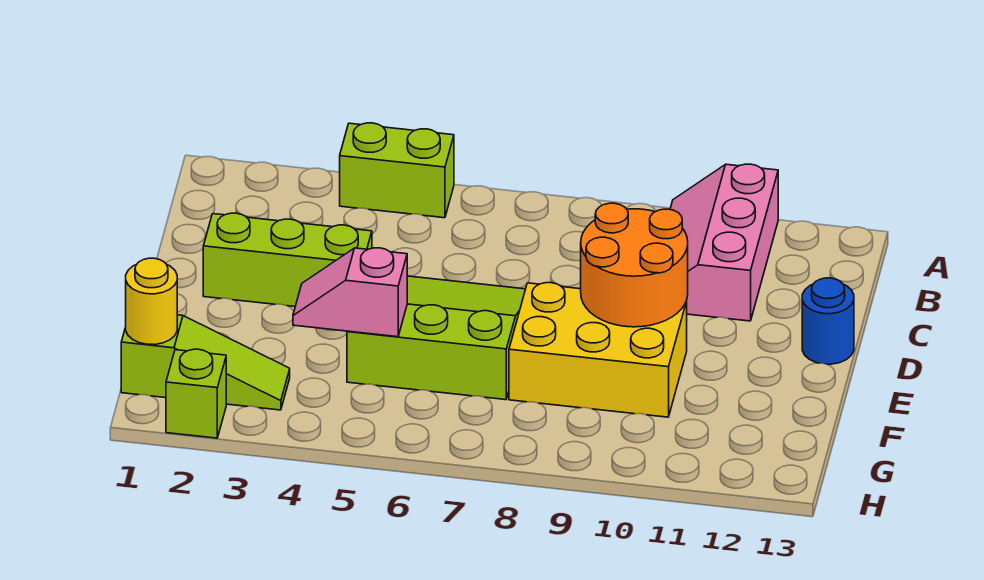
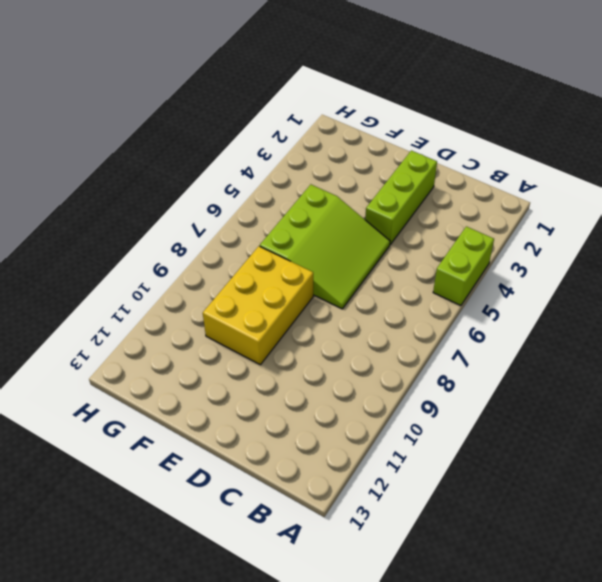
none -> pink slope A10:C11 level 1 top 11
none -> blue round brick D13 level 1

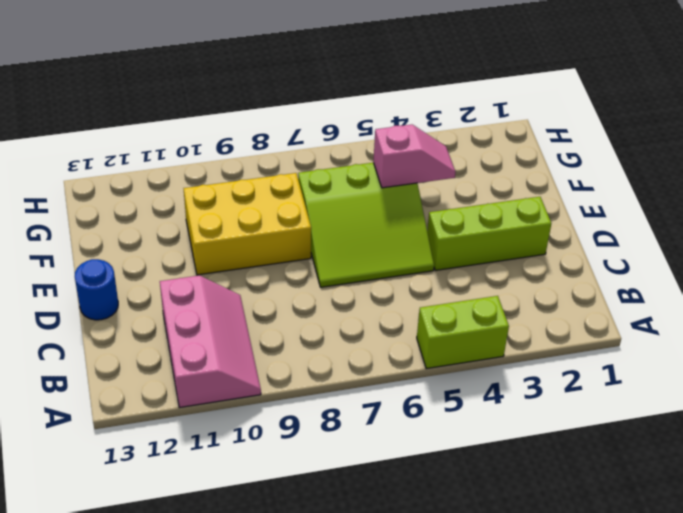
none -> lime slope G1:G3 level 1 top 1
none -> lime brick H2 level 1

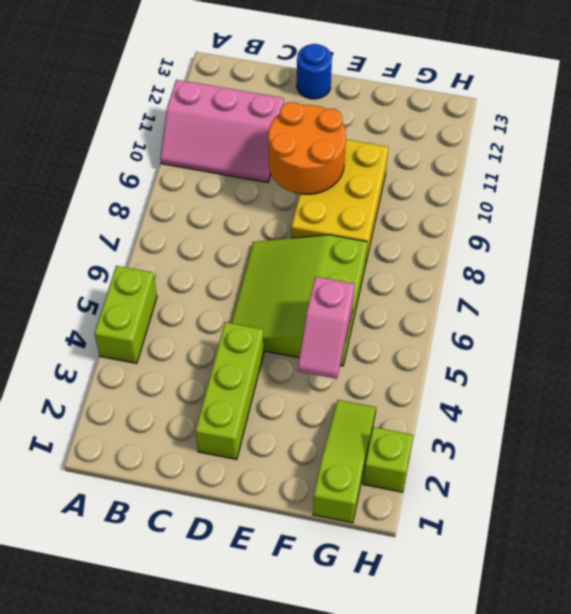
none -> yellow round brick G1 level 2

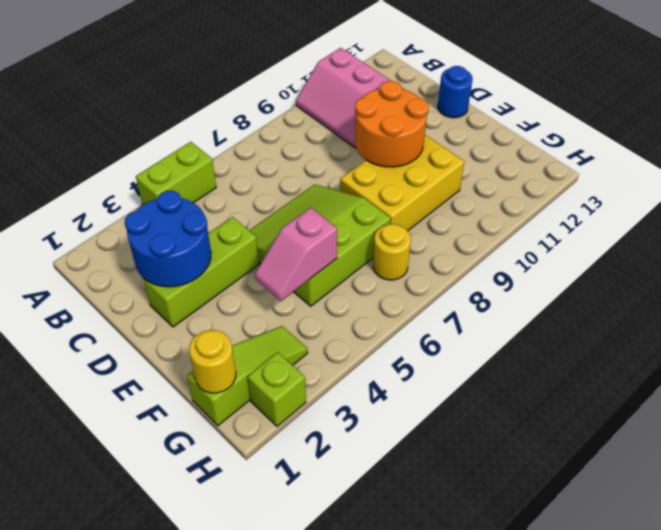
blue round brick C2:D3 level 2 -> none
yellow round brick G7 level 1 -> none

